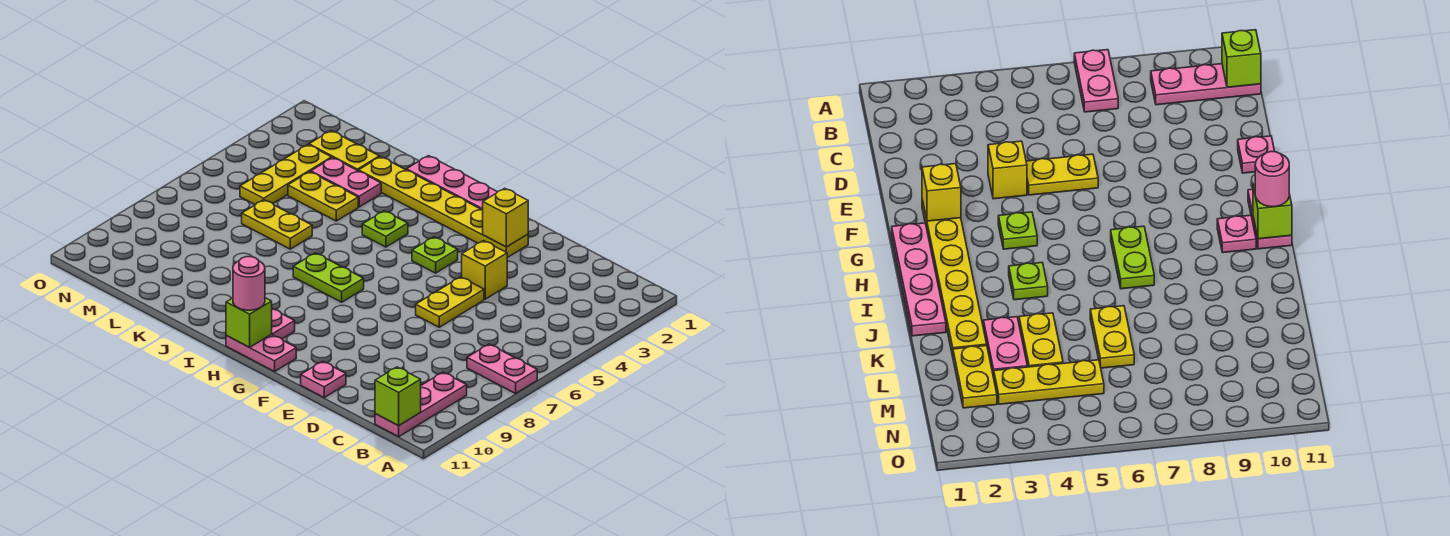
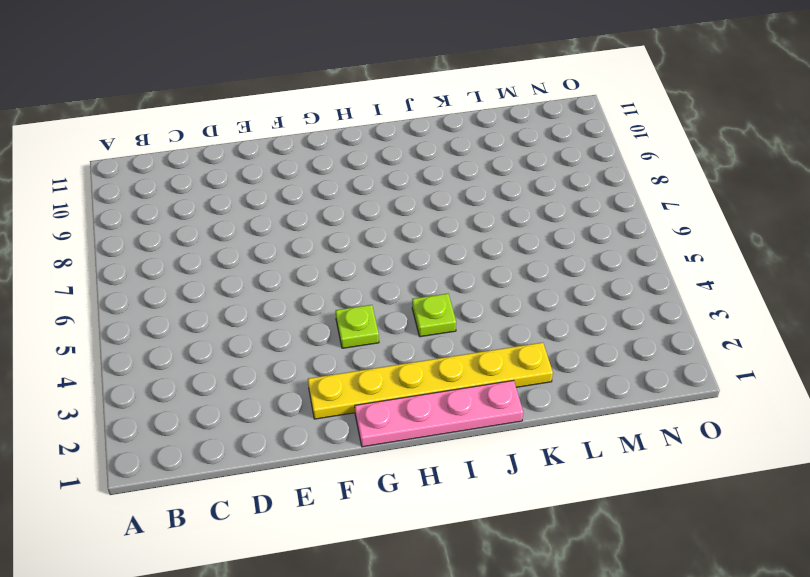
none -> pink plate A7:B7 level 1
none -> pink plate B9:B11 level 1
none -> yellow brick E4 level 1

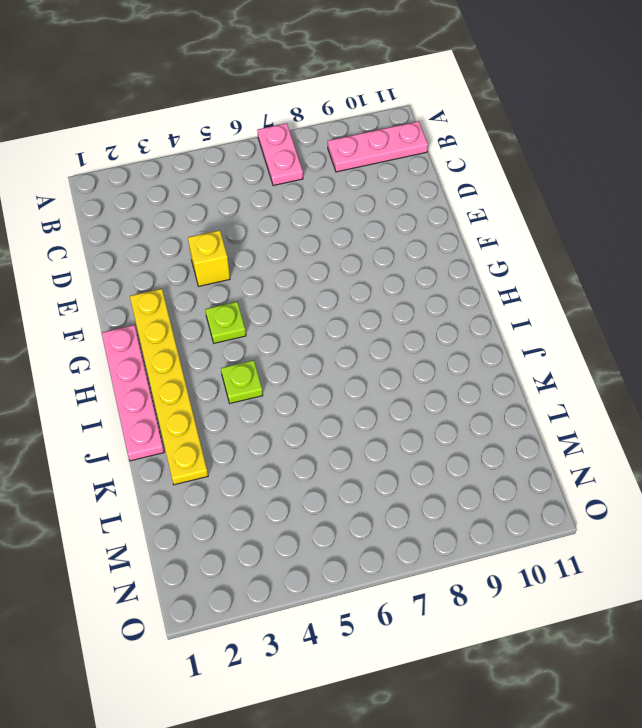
none -> yellow plate E5:E6 level 1
none -> pink plate E11 level 1
none -> pink plate G11:H11 level 1

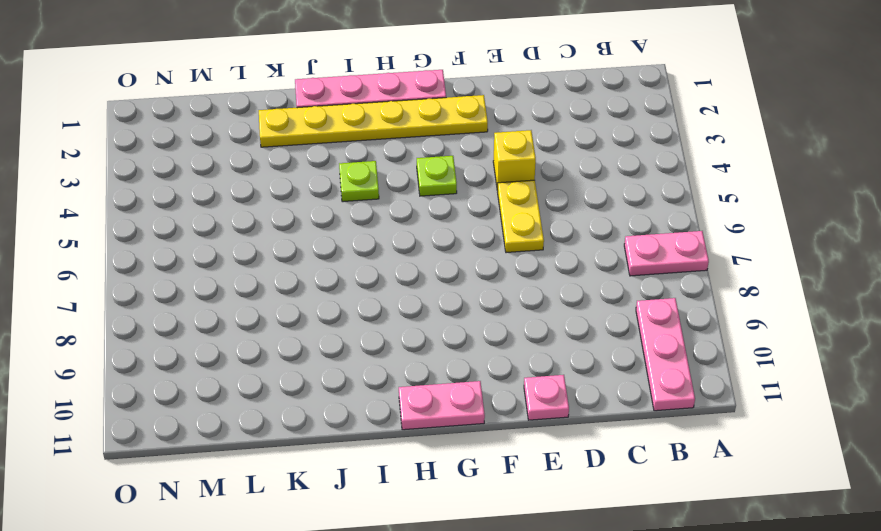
none -> lime plate H7:I7 level 1
none -> pink plate H10 level 1
none -> pink plate K3:L3 level 1

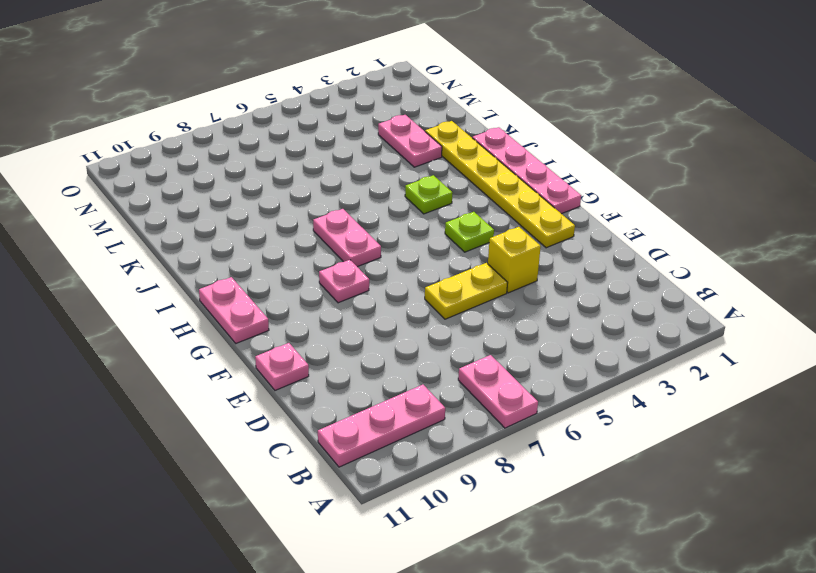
pink plate G8 level 1 -> pink plate H10 level 1
pink plate H7:I7 level 1 -> lime plate H7:I7 level 1
none -> yellow plate K4:L4 level 1
none -> yellow plate K6:L6 level 1
none -> yellow plate L2:M2 level 1

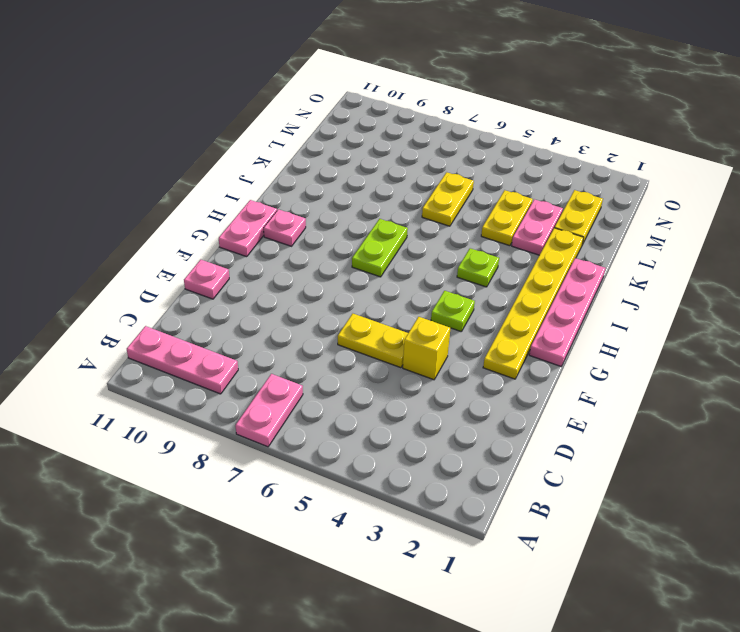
none -> yellow plate M3:M5 level 1
none -> lime brick B11 level 2
none -> yellow brick F2 level 2

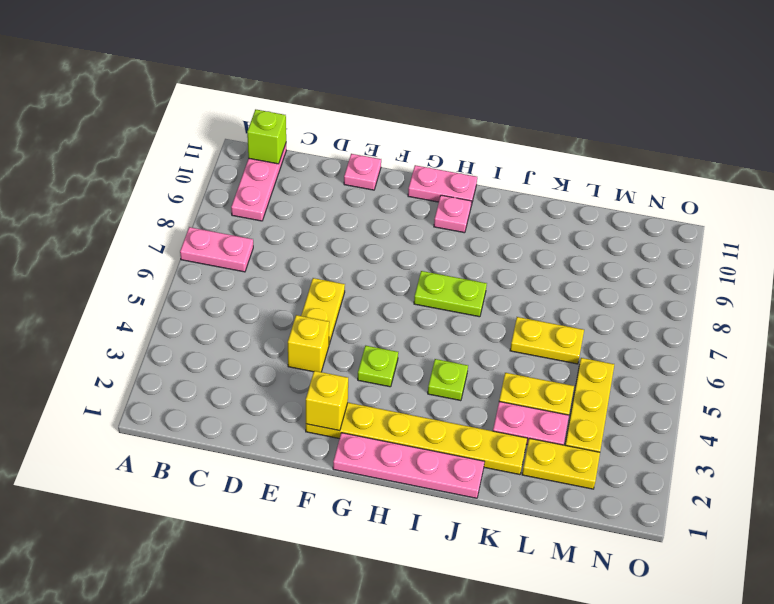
none -> lime brick H11 level 2
none -> pink round brick H11 level 3

